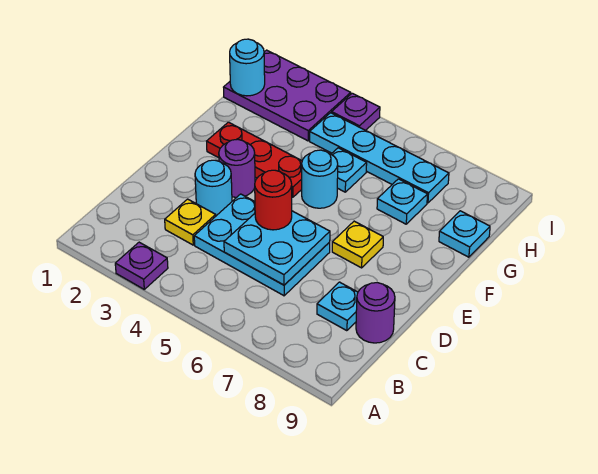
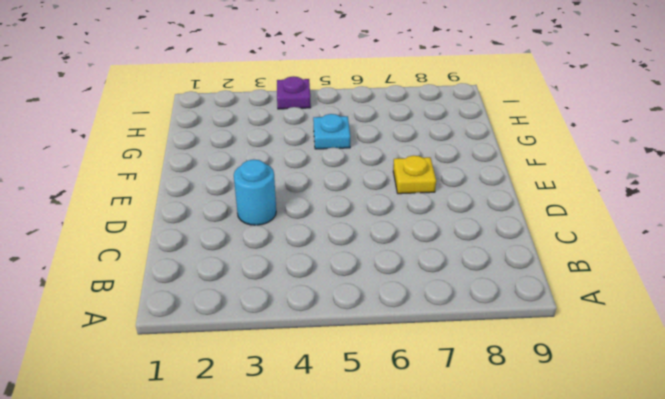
none -> purple plate A3 level 1
none -> yellow plate C3 level 1
none -> cyan plate C4:D6 level 1

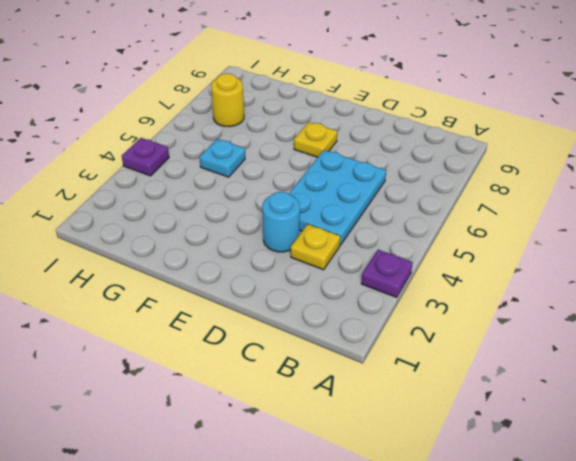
yellow round brick H7 level 1 -> cyan plate H4:H7 level 1
none -> cyan plate C8 level 1
none -> purple round brick C9 level 1
none -> purple round brick E3 level 1

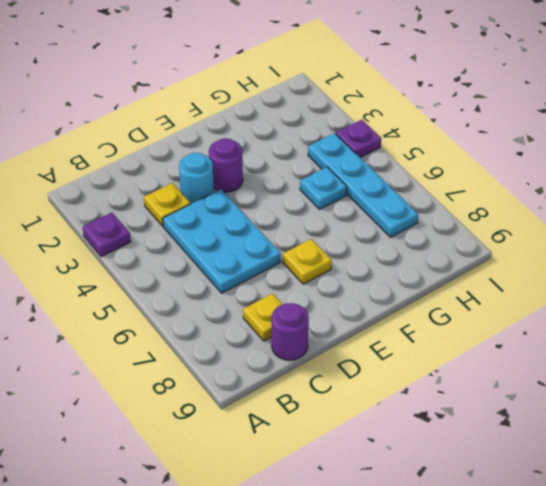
yellow plate C8 level 1 -> cyan plate C8 level 1
none -> red plate F2:F4 level 1
none -> cyan round brick F5 level 1
none -> cyan plate G7 level 1

